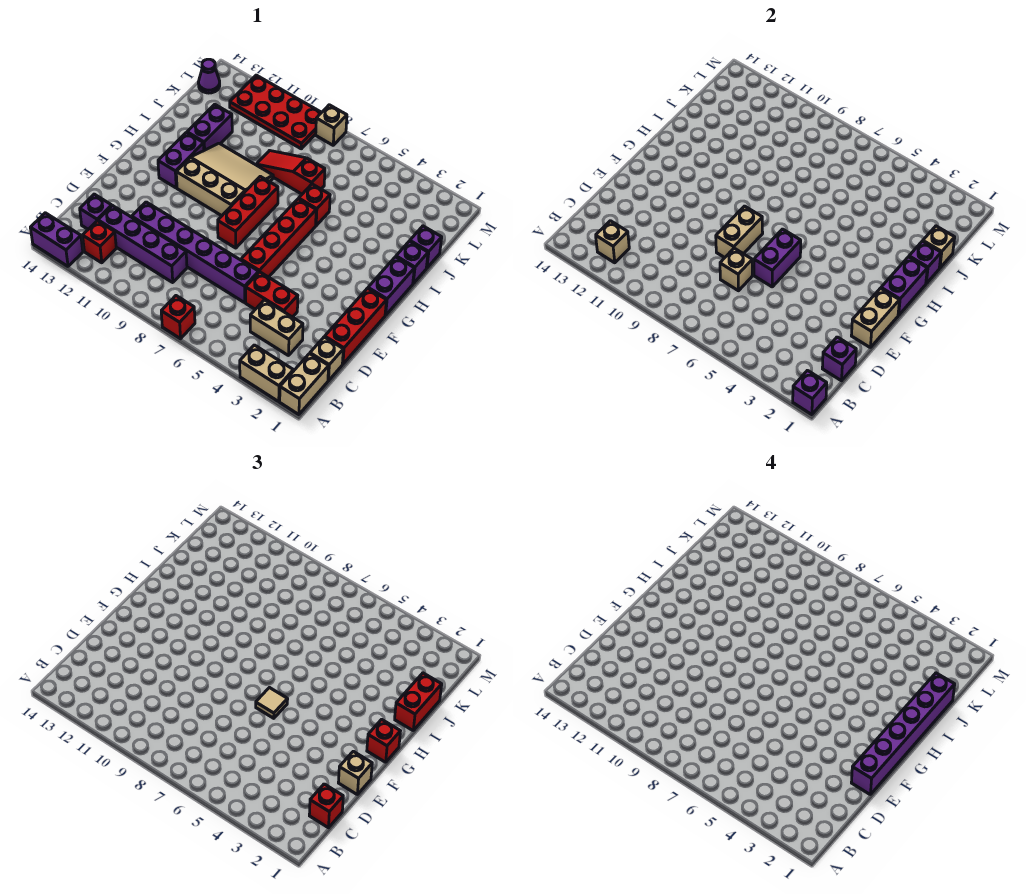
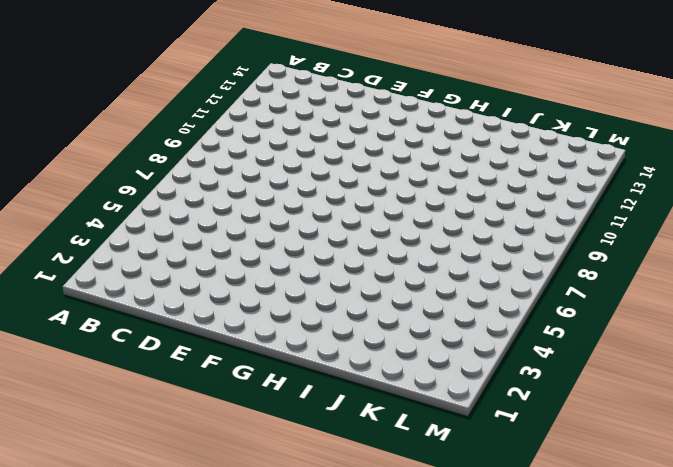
none -> tan brick A1:B1 level 1
none -> tan brick A2:A3 level 1
none -> red brick A7 level 1
none -> purple brick A13:A14 level 1

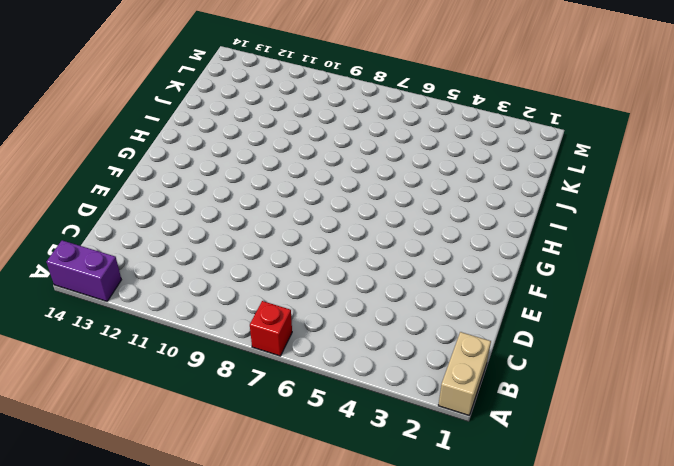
none -> tan brick A2:A3 level 1
none -> red brick B12 level 1
none -> tan brick C1 level 1
none -> tan brick C3:C4 level 1

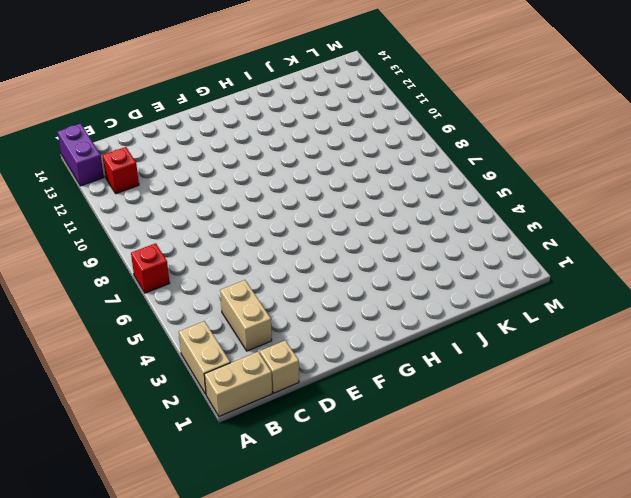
none -> purple brick C9:C12 level 1
none -> purple brick C13 level 1
none -> red brick D1:F1 level 1
none -> red brick D4:D5 level 1

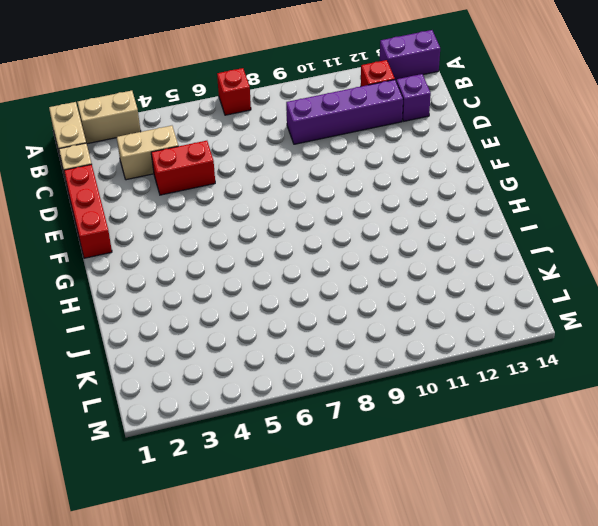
none -> purple brick D6:D11 level 1
none -> red brick E6:H6 level 1
none -> red brick F8:H8 level 1
none -> purple brick G1:H1 level 1

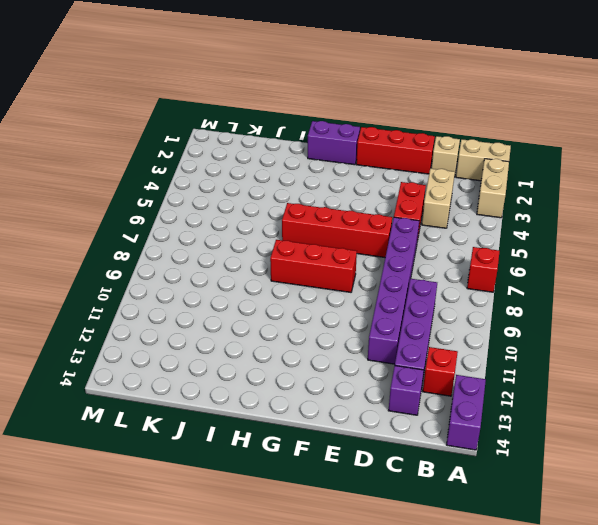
none -> tan slope G9:I11 level 1 top G
none -> purple brick G12:H12 level 1
none -> purple brick I1 level 1
none -> red brick I6 level 1

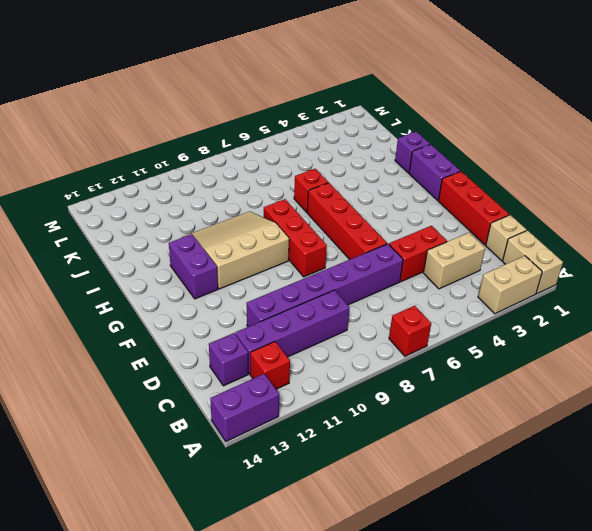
none -> purple brick I12:J12 level 1
none -> purple brick J1 level 1
none -> red slope J7:J9 level 1 top 7
none -> red plate L9:M12 level 1

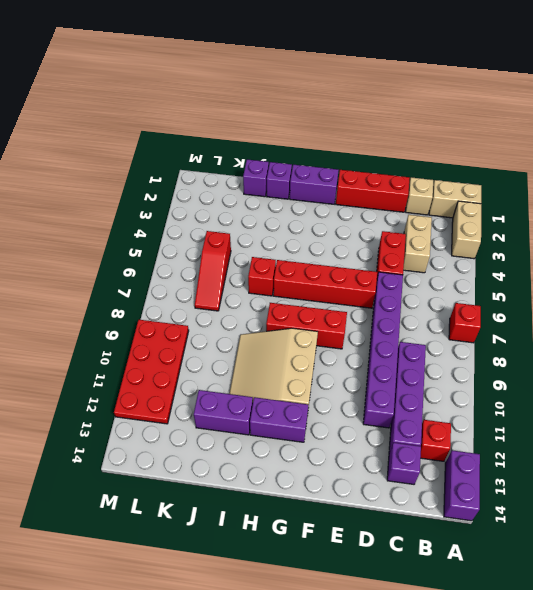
red slope K5:K7 level 1 top 5 -> red slope J7:J9 level 1 top 7
none -> purple cone L14 level 1
none -> tan brick M8 level 1
none -> purple brick A1 level 2
none -> tan brick B12 level 2

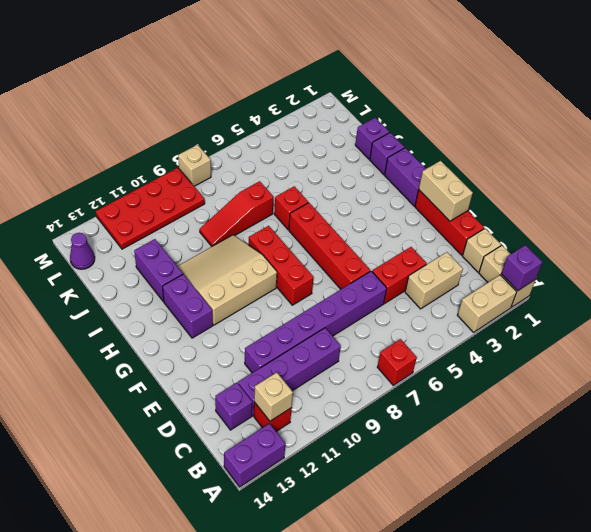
none -> purple brick C1 level 2
none -> tan brick D7 level 2
none -> purple brick E6:F6 level 2
none -> tan brick E8:F8 level 2

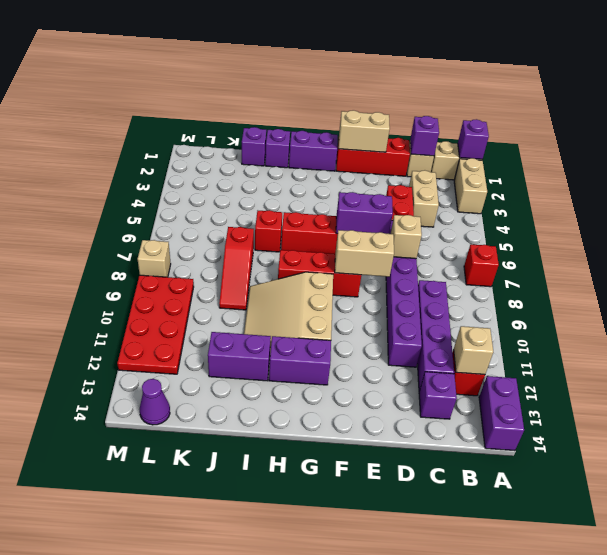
none -> purple brick G1:H1 level 2
none -> purple brick I1 level 2
none -> tan brick J1 level 2
none -> red brick C1 level 3

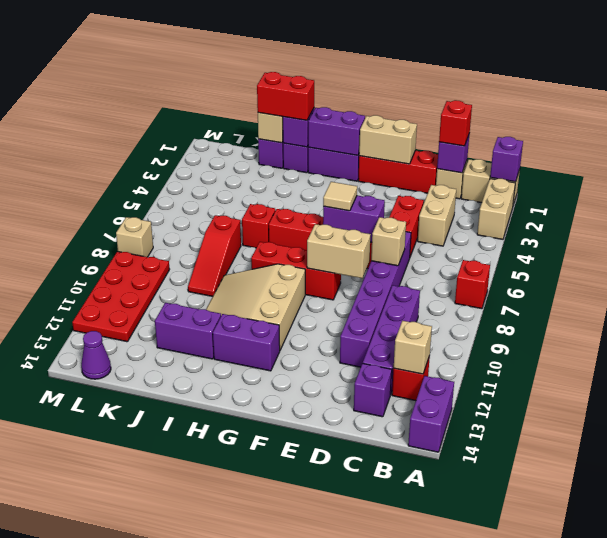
none -> tan brick E1 level 3
none -> red brick G1 level 3
none -> purple brick E1:J1 level 4

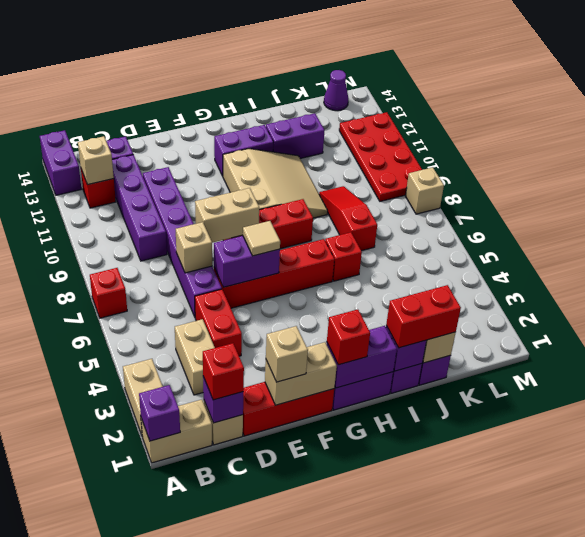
none -> purple brick E1:J1 level 4

